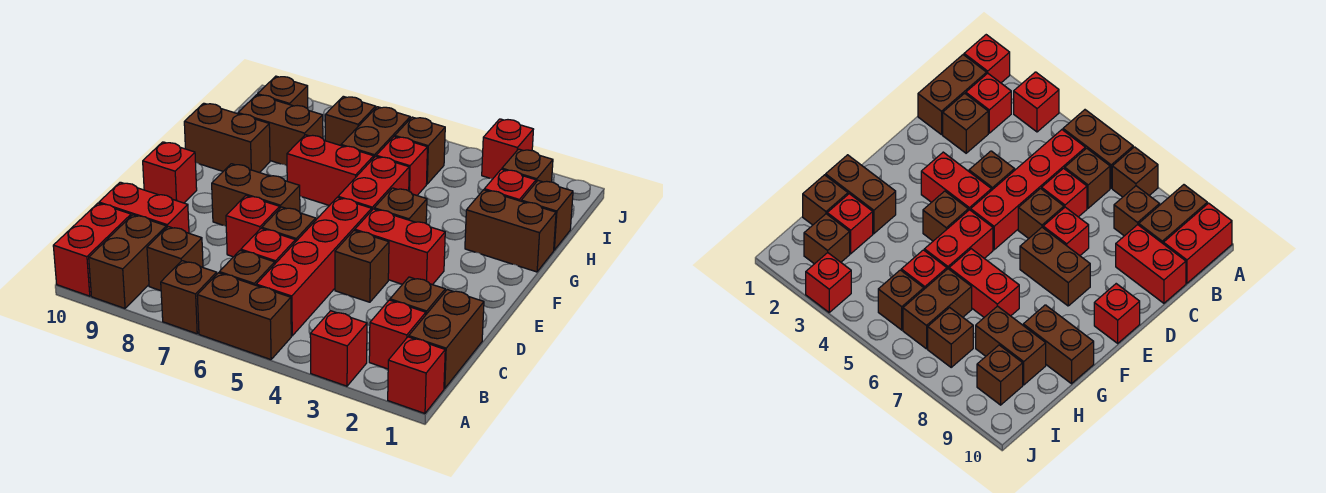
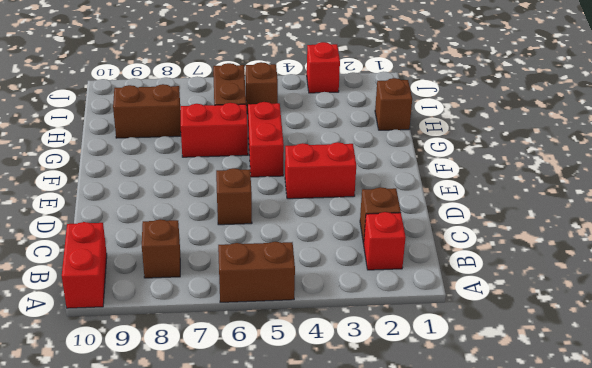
none -> red brick A1 level 1
none -> red brick A3 level 1
none -> brown brick A7 level 1
none -> brown brick A9:B9 level 1

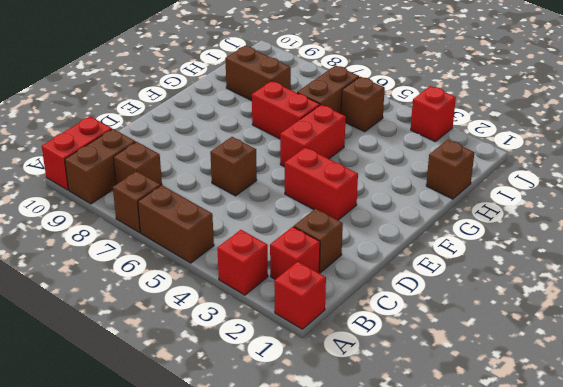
none -> brown brick B1:C1 level 1
none -> red brick B5:E5 level 1
none -> brown brick B6 level 1
none -> red brick C6 level 1

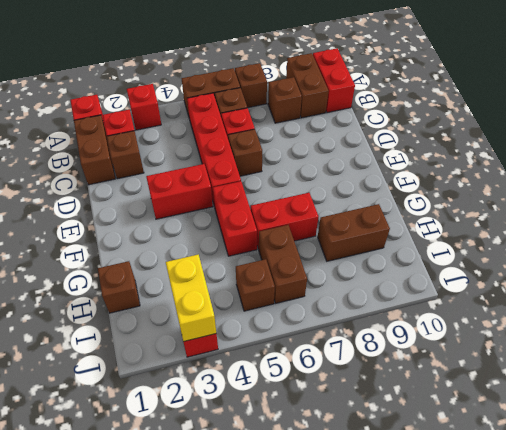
yellow brick I3:J3 level 2 -> none
none -> red brick C9:C10 level 1
none -> brown brick D4 level 1
none -> red brick D7 level 1
none -> brown brick E7:E8 level 1

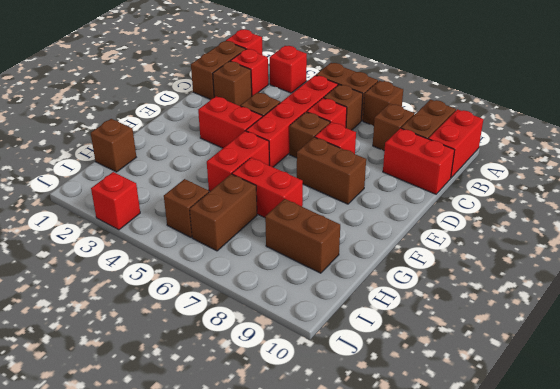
none -> red brick E10 level 1
none -> brown brick F4 level 1
none -> brown brick G1:G2 level 1
none -> brown brick G9:G10 level 1

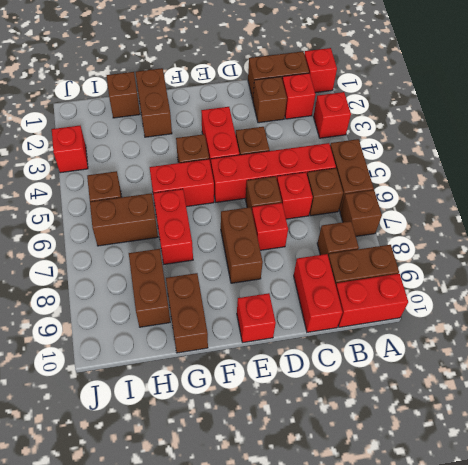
none -> red brick H2 level 1
none -> red brick H5 level 1
none -> brown brick I2 level 1
none -> brown brick I7 level 1

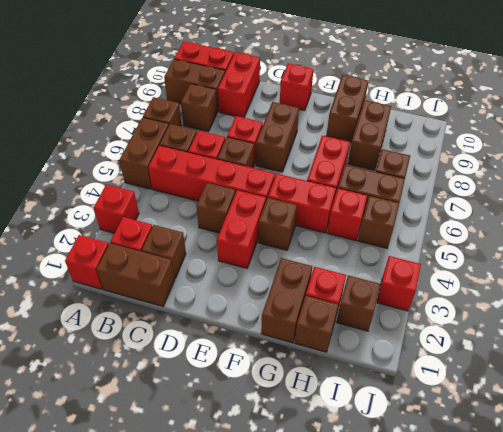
none -> brown brick I9 level 1

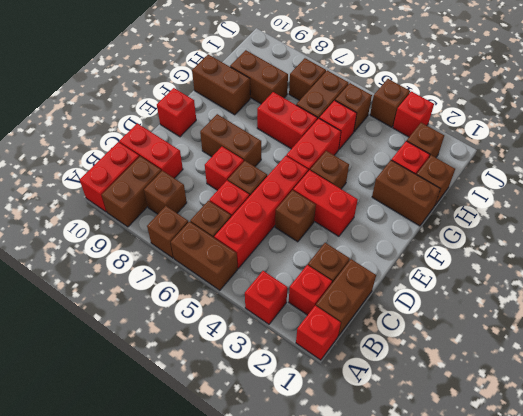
brown brick J4 level 1 -> brown brick I9 level 1

